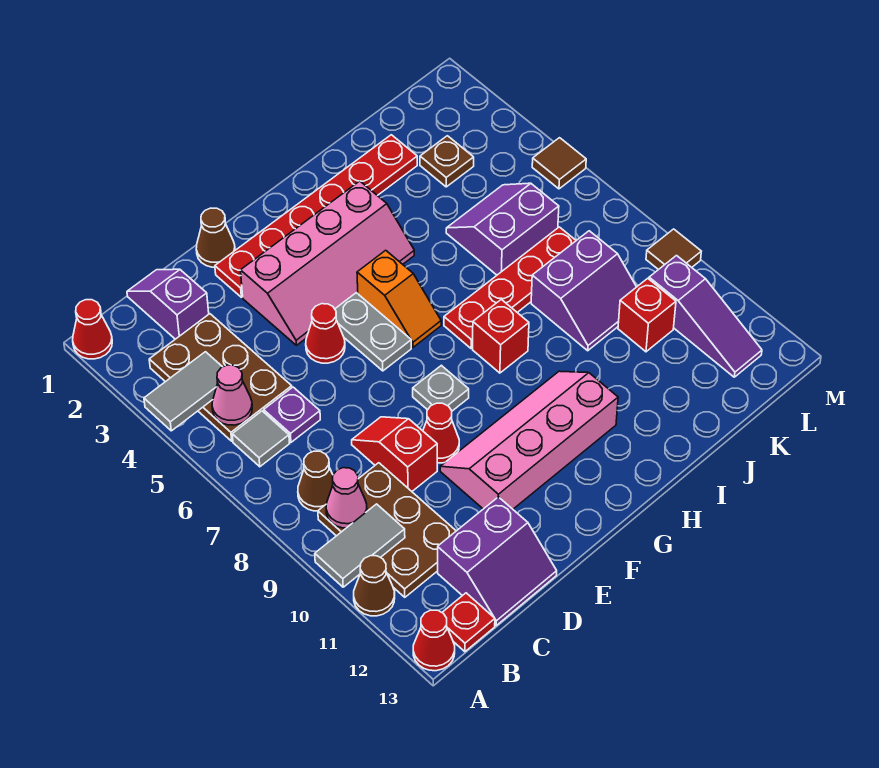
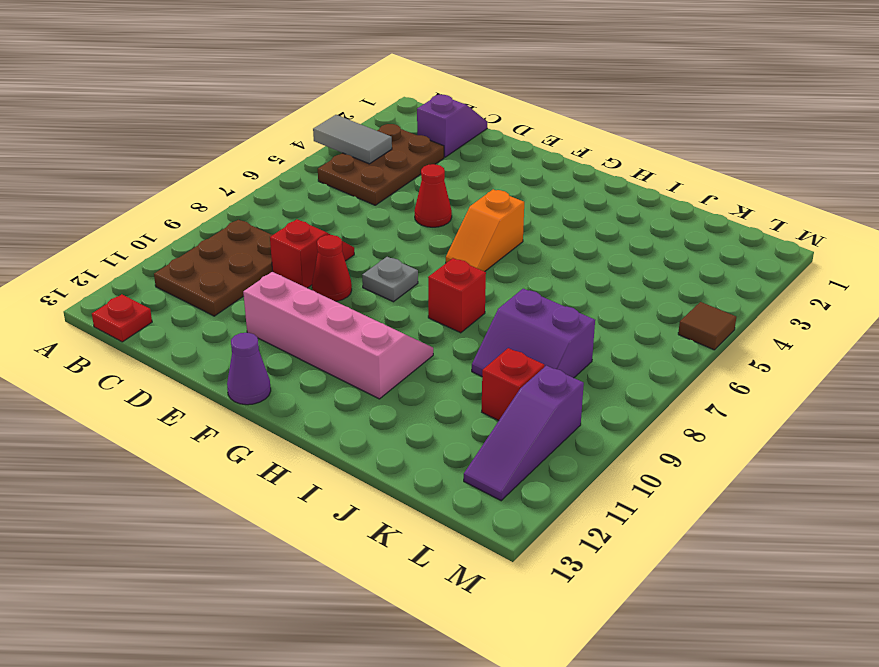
purple cone F13 level 1 -> none
none -> red cone A1 level 1
none -> brown cone A11 level 1
none -> red cone A13 level 1
none -> grey tile B6 level 1

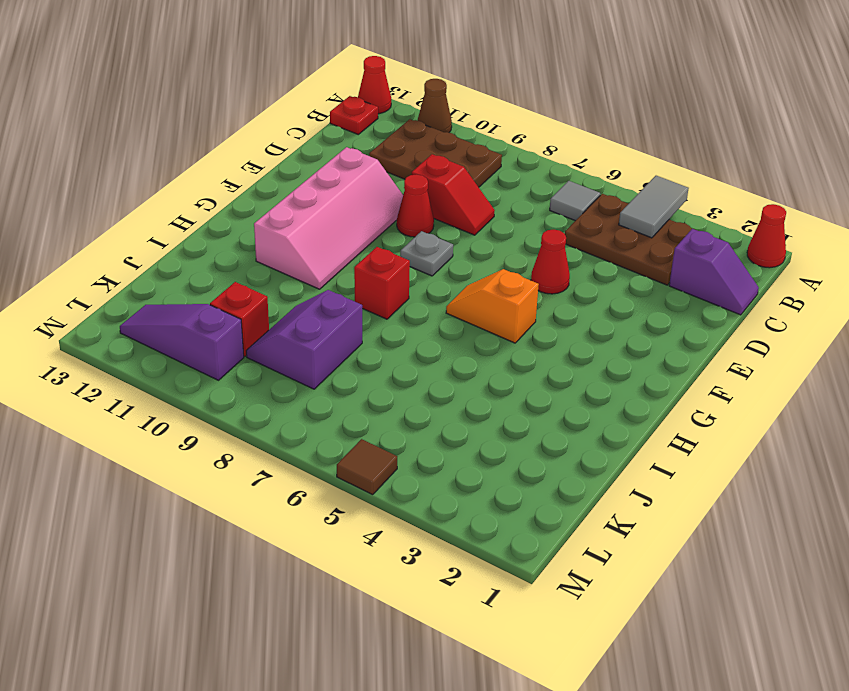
none -> brown cone B8 level 1
none -> purple plate C6 level 1
none -> purple slope C12:D13 level 1 top 12
none -> brown cone E1 level 1

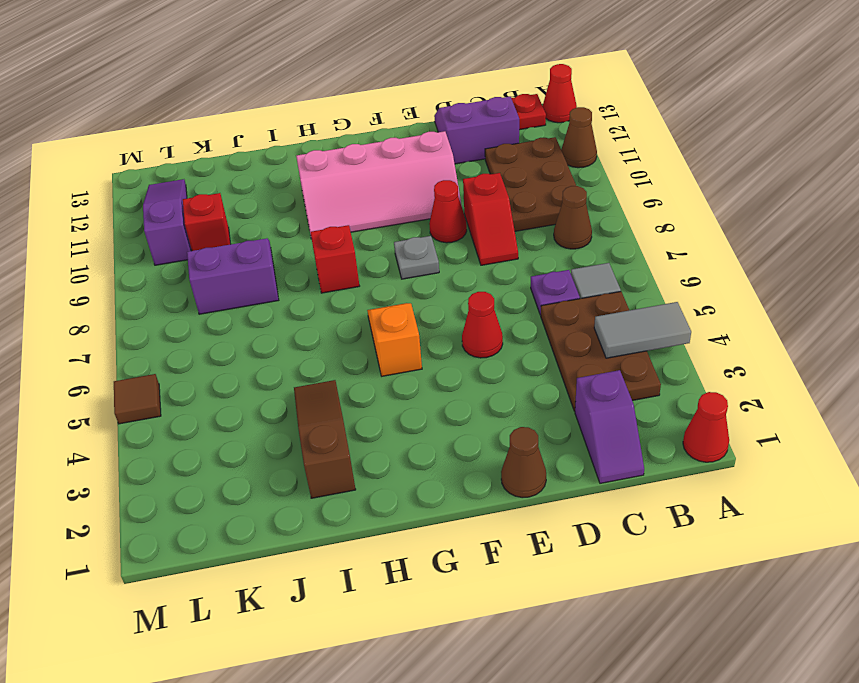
brown slope I2:I4 level 1 top 2 -> red plate E2:J2 level 1
none -> pink slope E3:H4 level 1 top 3
none -> grey plate F5:F6 level 1
none -> red plate H7:K7 level 1
none -> purple slope J5:K6 level 1 top 6

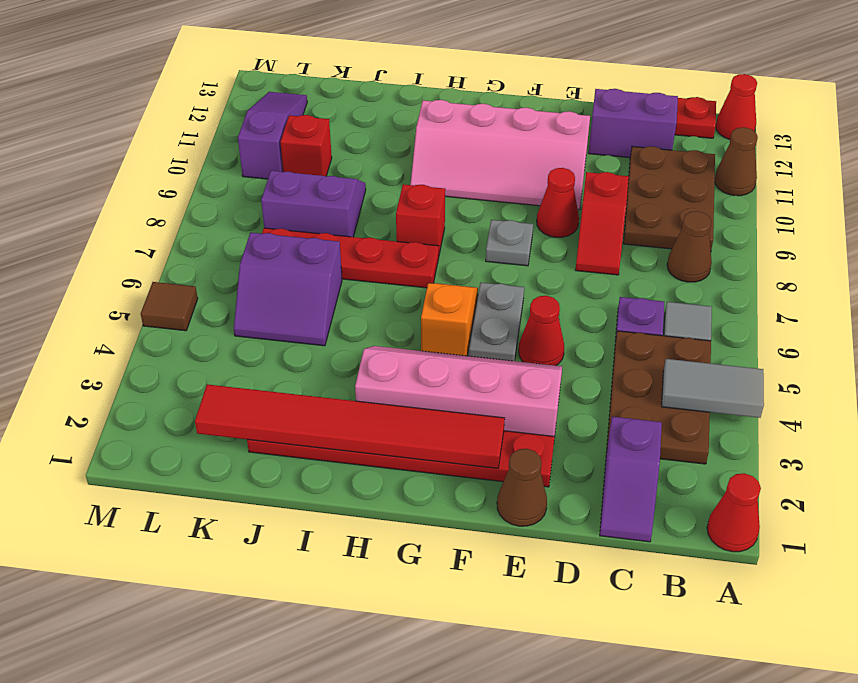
red tile F2:K2 level 2 -> none
none -> brown plate K3 level 1
none -> brown tile M9 level 1
none -> grey tile A10:B10 level 2
none -> pink cone B5 level 2

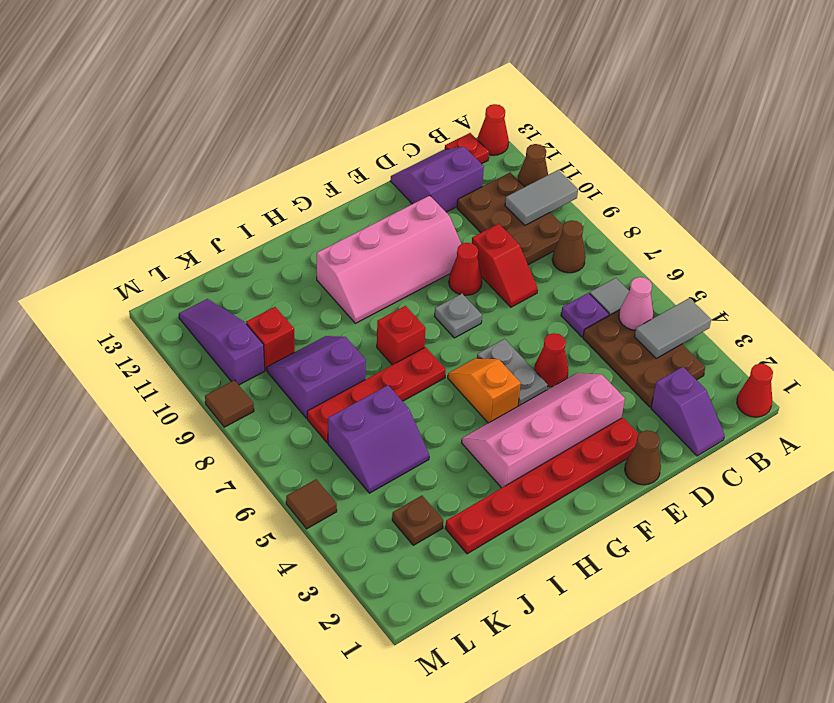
none -> pink cone B9 level 2

